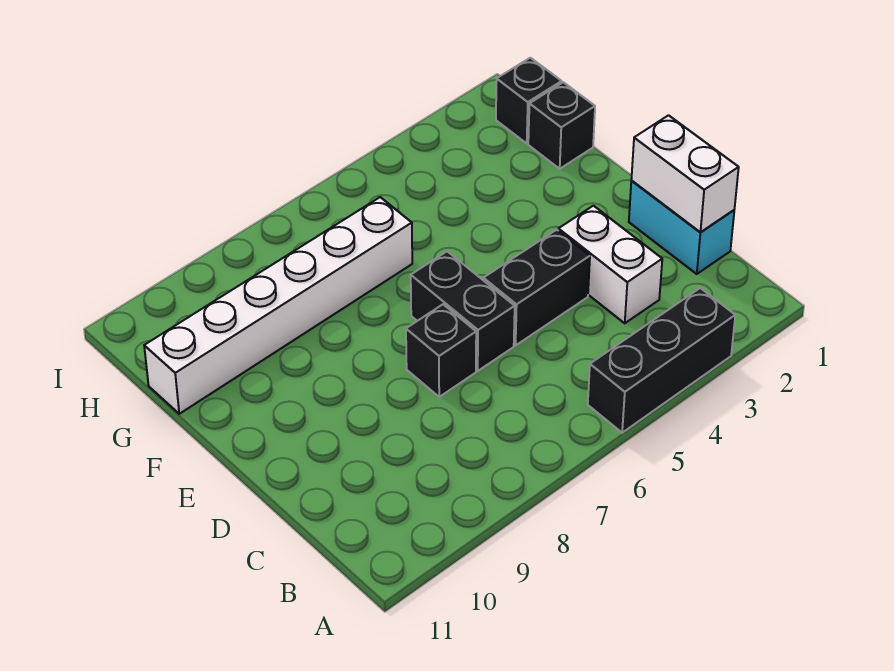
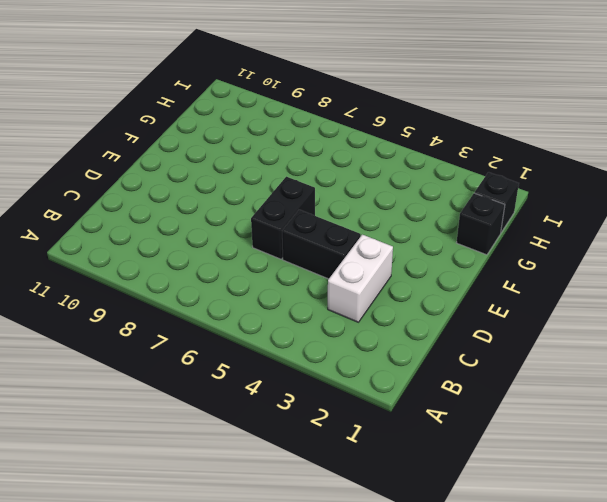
none -> black brick A3:A5 level 1
none -> cyan brick C1:D1 level 1

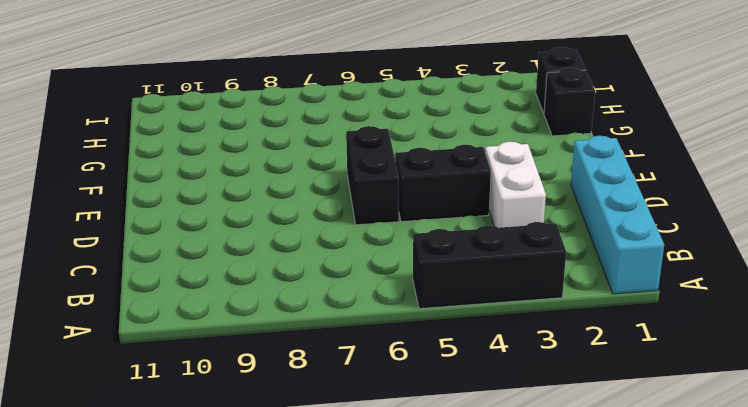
cyan brick A1:D1 level 1 -> cyan brick C1:D1 level 1
none -> black brick D7 level 1
none -> white brick G6:G11 level 1

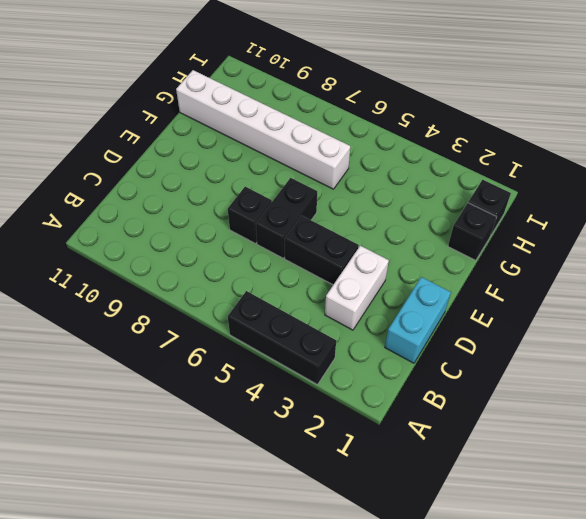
none -> white brick C1:D1 level 2

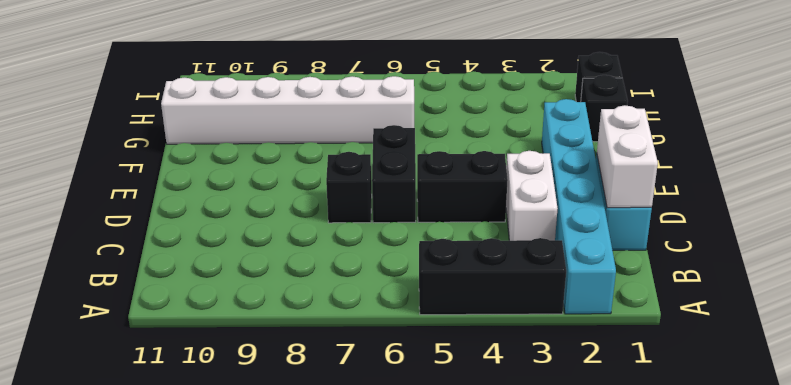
cyan brick A2:F2 level 1 -> none

